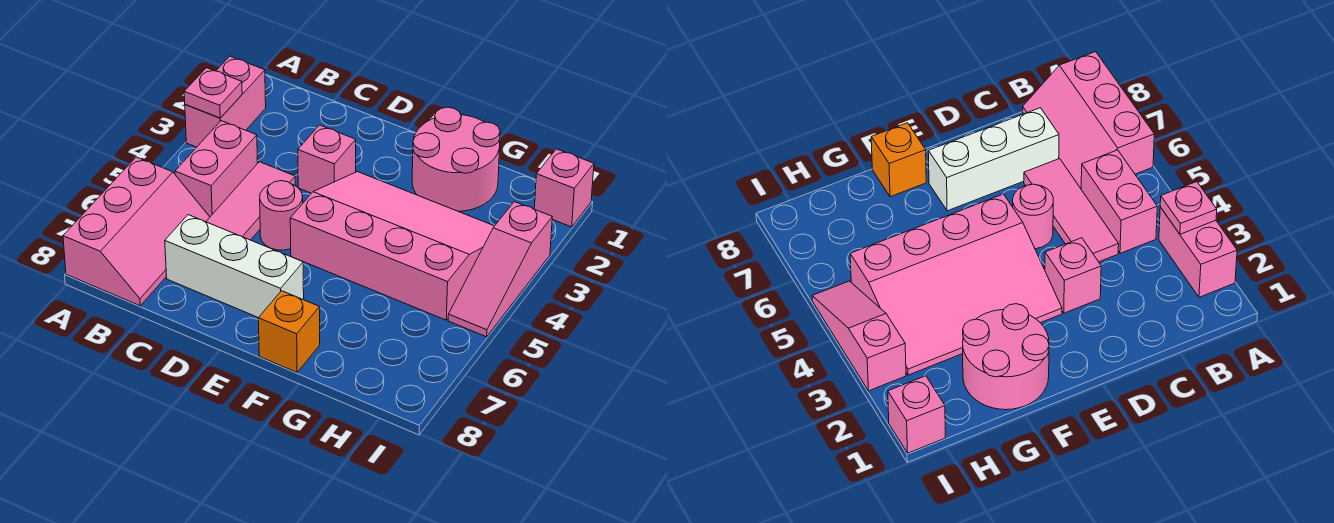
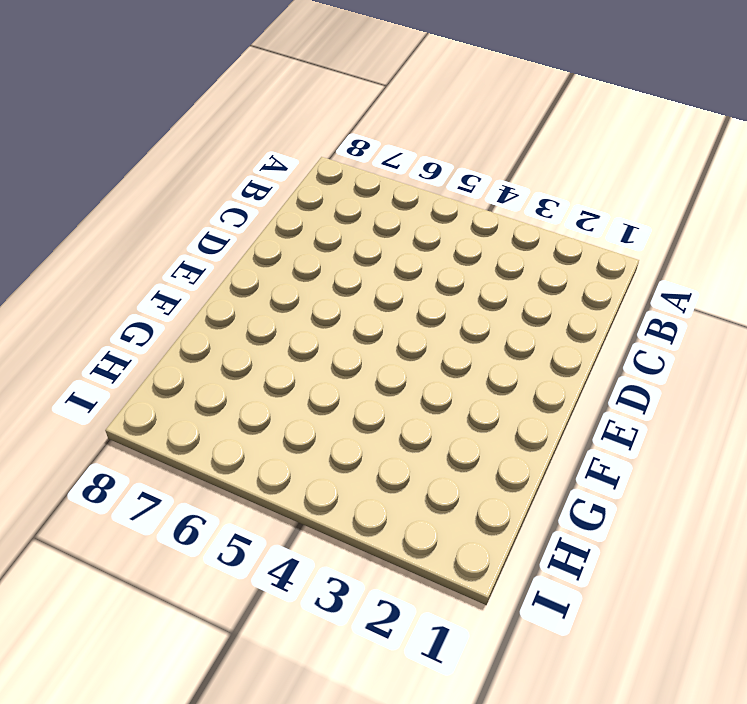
none -> pink brick A2:A3 level 1
none -> pink slope A6:B8 level 1 top A
none -> pink brick B4:B5 level 1

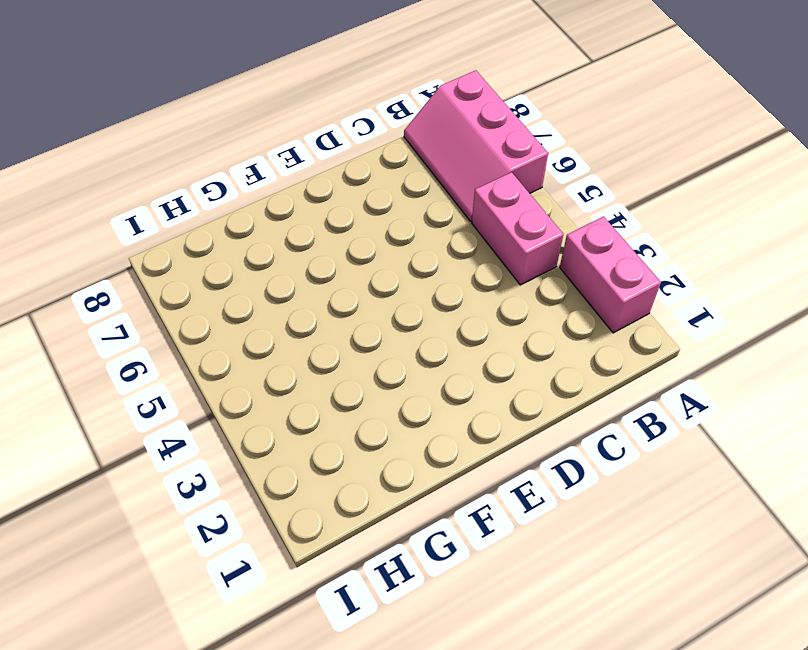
none -> pink tile C4:C6 level 1
none -> white brick C7:E7 level 1
none -> pink brick D3 level 1

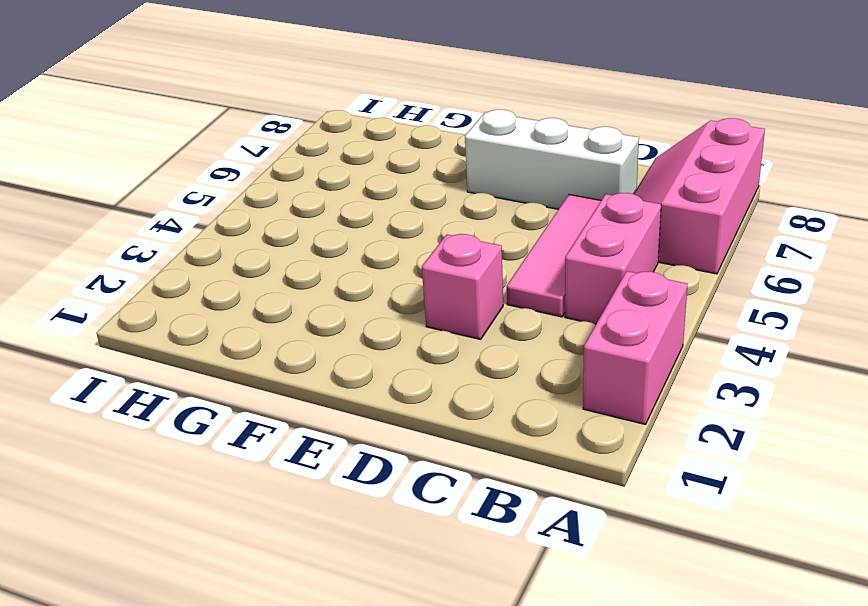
none -> pink round brick D5 level 1
none -> pink slope E3:H5 level 1 top 5
none -> pink round brick F1:G2 level 1

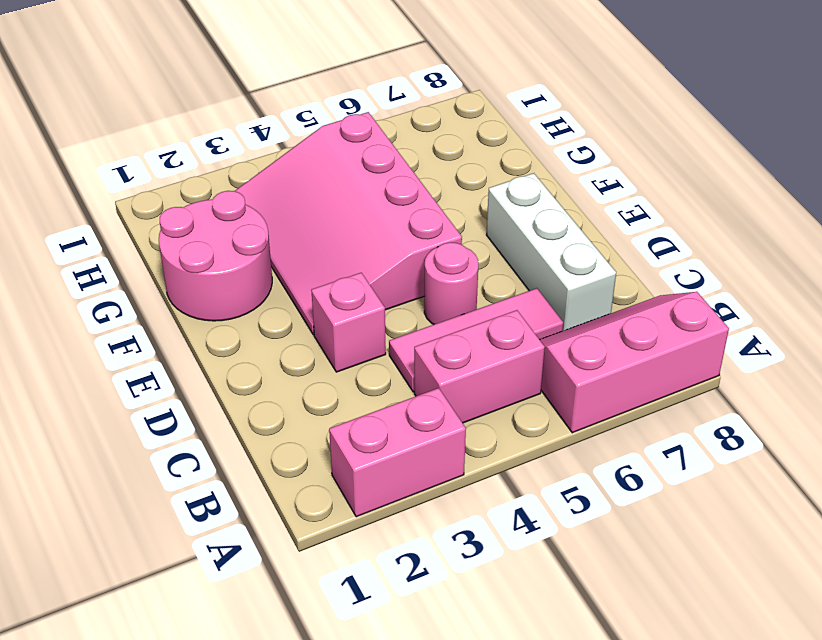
none -> orange brick F8 level 1
none -> pink brick I1 level 1
none -> pink slope I3:I5 level 1 top 3

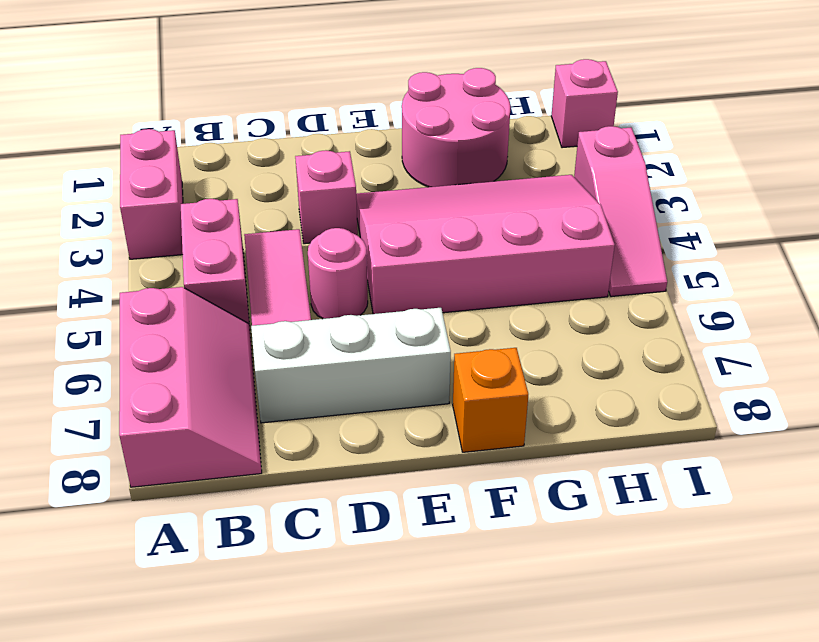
none -> pink plate A3 level 2

